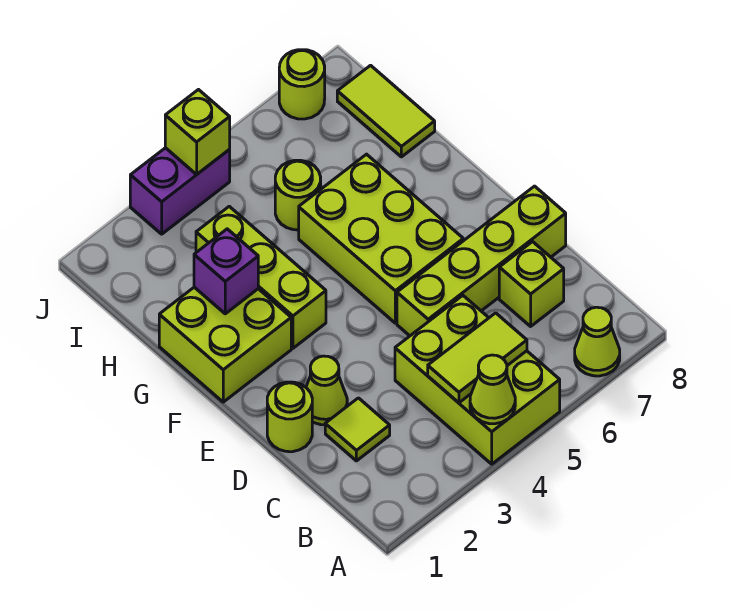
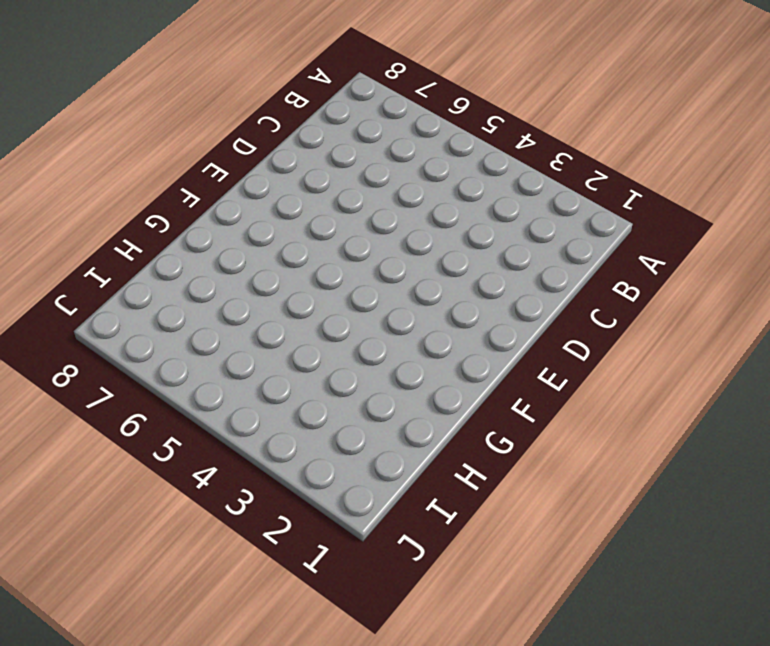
none -> lime brick A4:C5 level 1
none -> lime cone A7 level 1
none -> lime tile C2 level 1

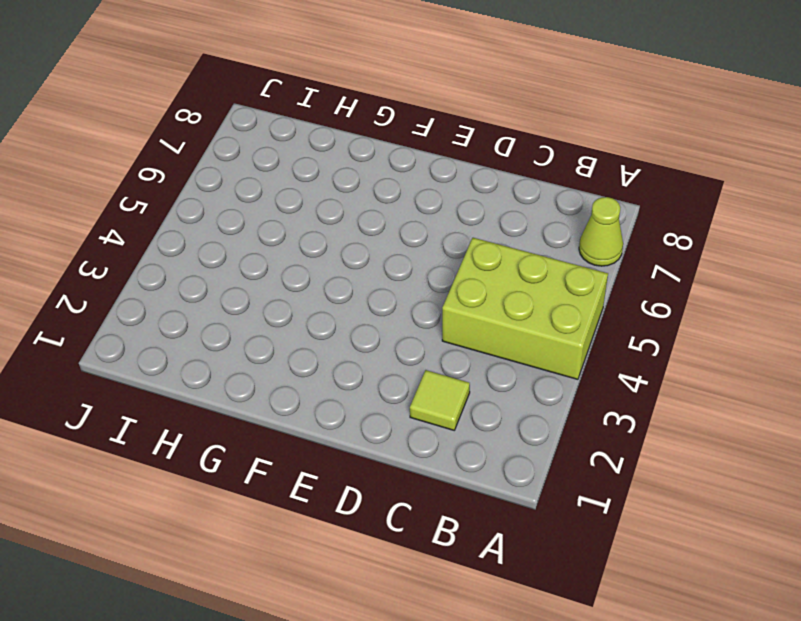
none -> lime brick C7 level 1
none -> lime round brick D1 level 1
none -> lime cone D2 level 1

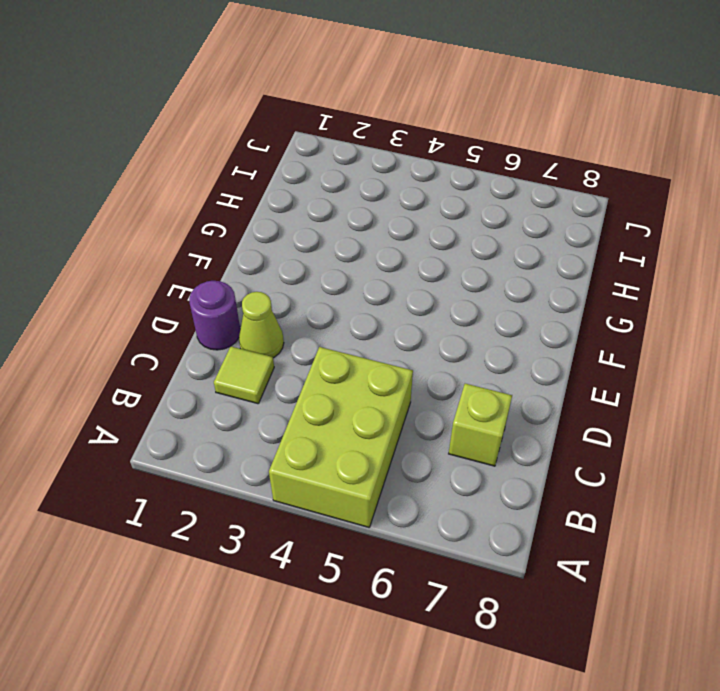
purple round brick D1 level 1 -> lime round brick D1 level 1
none -> lime cone A7 level 1
none -> lime brick D5:D8 level 1
none -> lime brick E5:G6 level 1

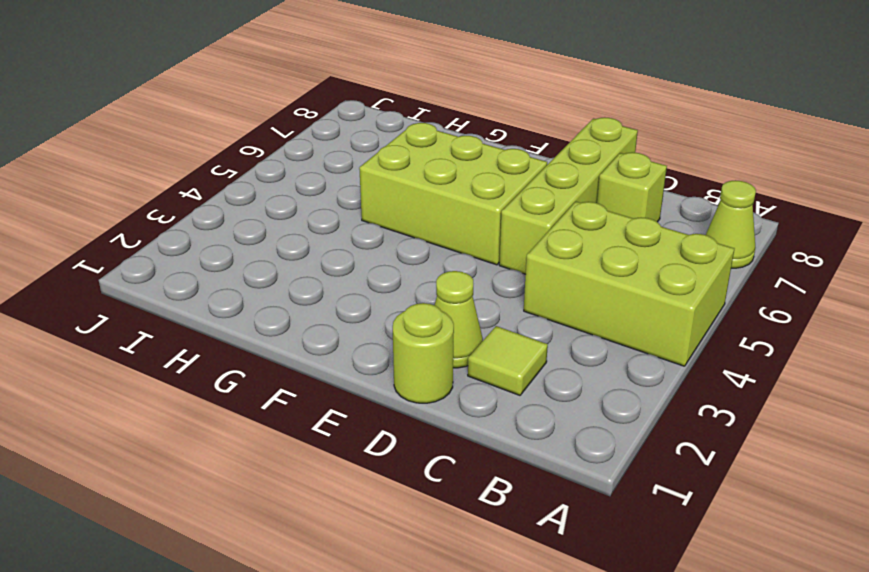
none -> lime brick F1:G2 level 1
none -> lime brick F3:H3 level 1
none -> lime round brick H5 level 1

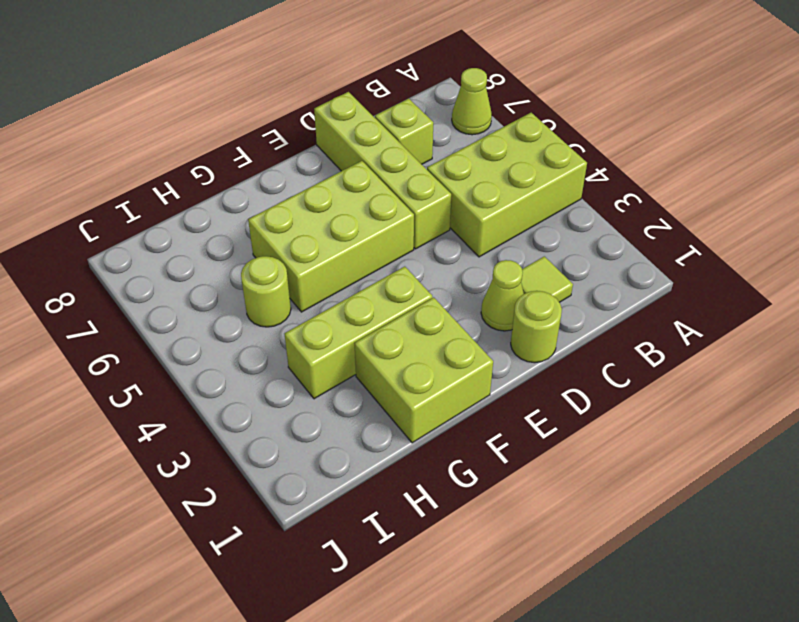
none -> lime tile H8:I8 level 1
none -> purple brick J3:J4 level 1
none -> lime round brick J7 level 1

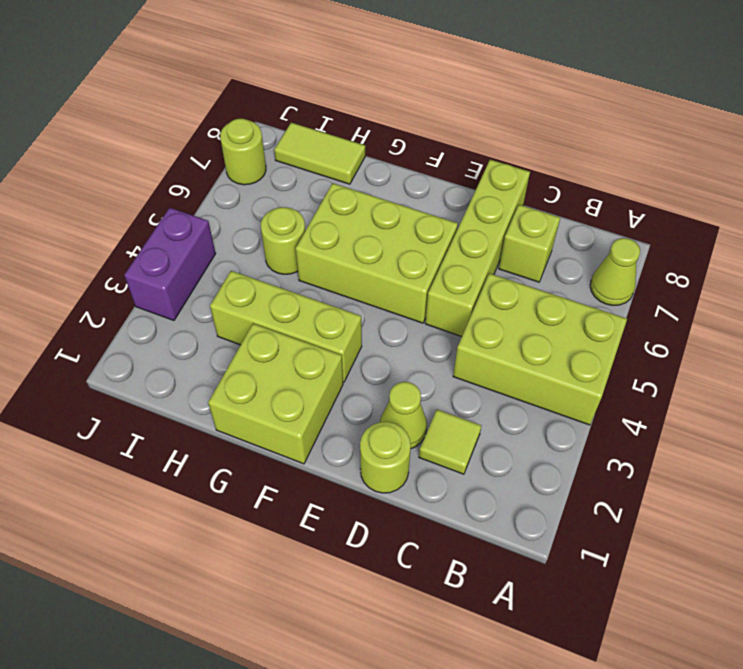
none -> lime cone A4 level 2
none -> lime tile B4:B5 level 2
none -> purple brick G2 level 2

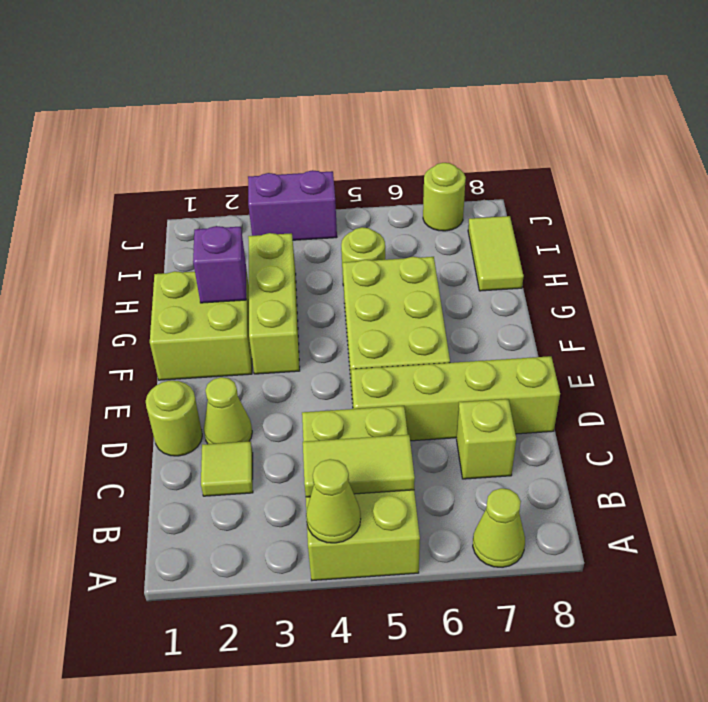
none -> lime brick J4 level 2

